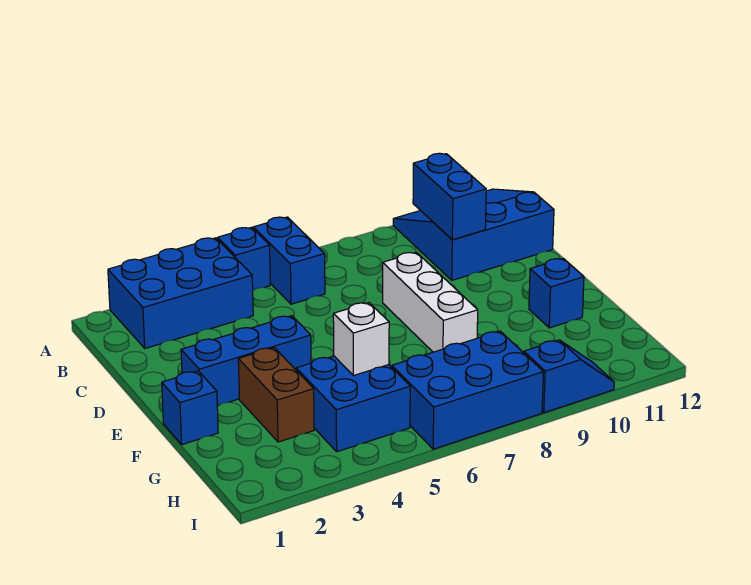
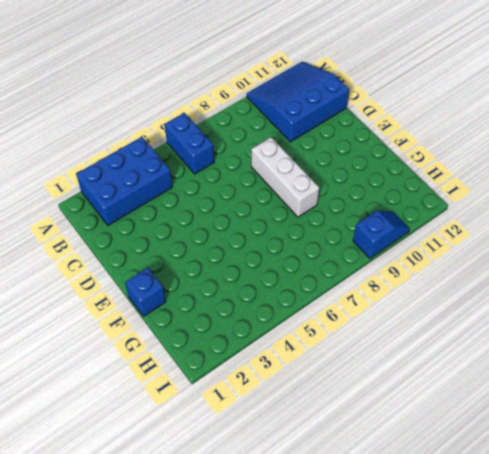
none -> blue brick A5 level 1
none -> blue brick E2:E4 level 1
none -> brown brick F3:G3 level 1

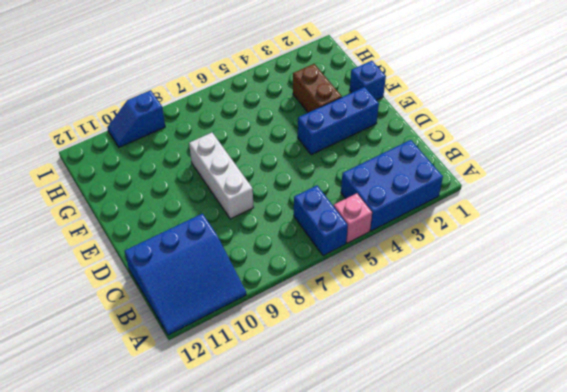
pink brick A5 level 1 -> blue brick A5 level 1
none -> blue brick F11 level 1
none -> blue brick G4:H5 level 1
none -> blue brick H6:I8 level 1

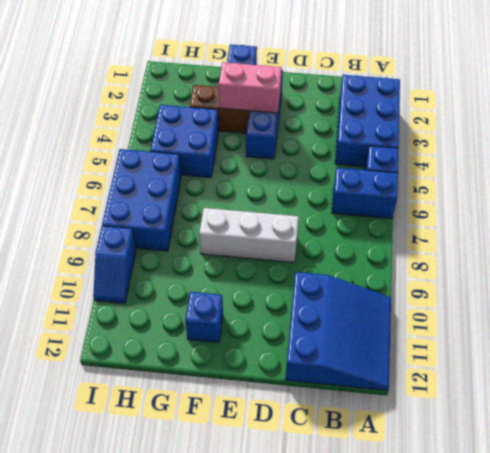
pink brick E3:F3 level 2 -> none
none -> blue brick B10:C10 level 2
none -> white brick G5 level 2

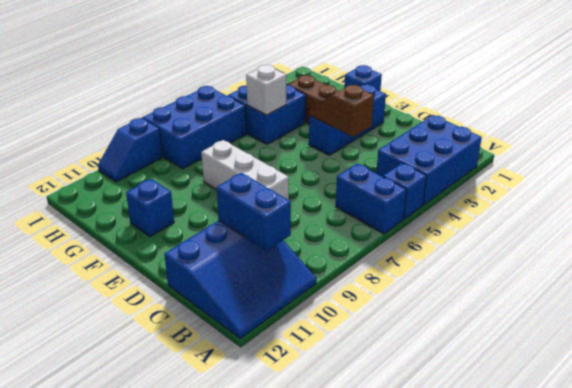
brown slope D4:E4 level 2 top D -> none

